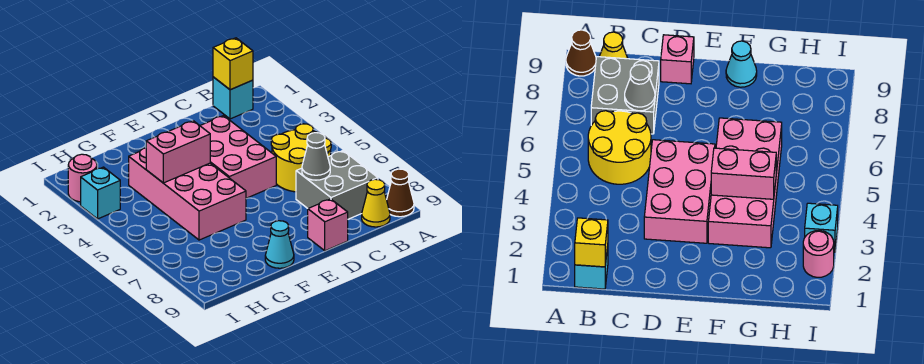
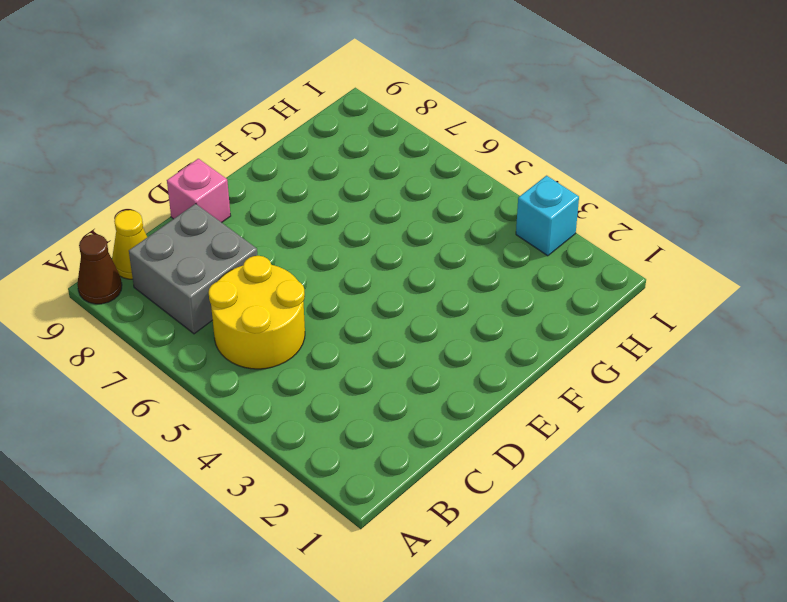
none -> cyan brick B1 level 1
none -> pink brick D3:E5 level 1
none -> pink brick F3:G6 level 1

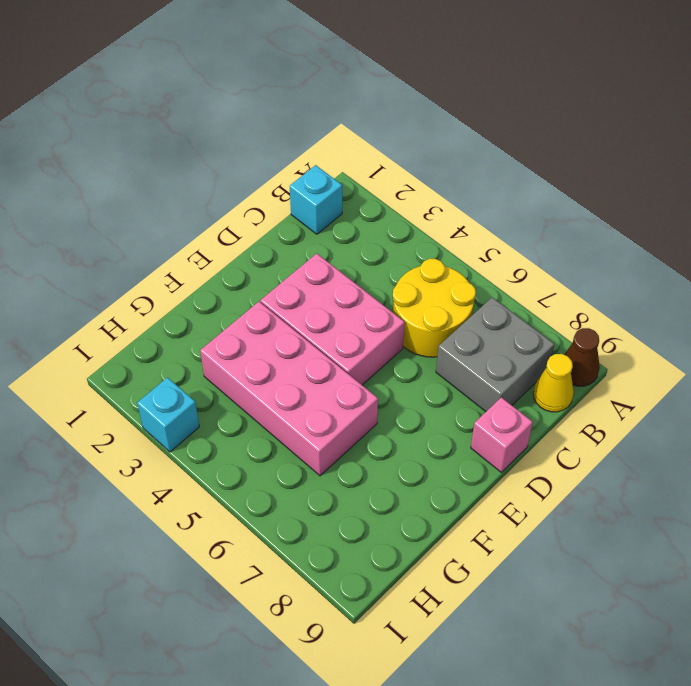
none -> cyan cone F9 level 1
none -> pink round brick I2 level 1
none -> yellow brick B1 level 2

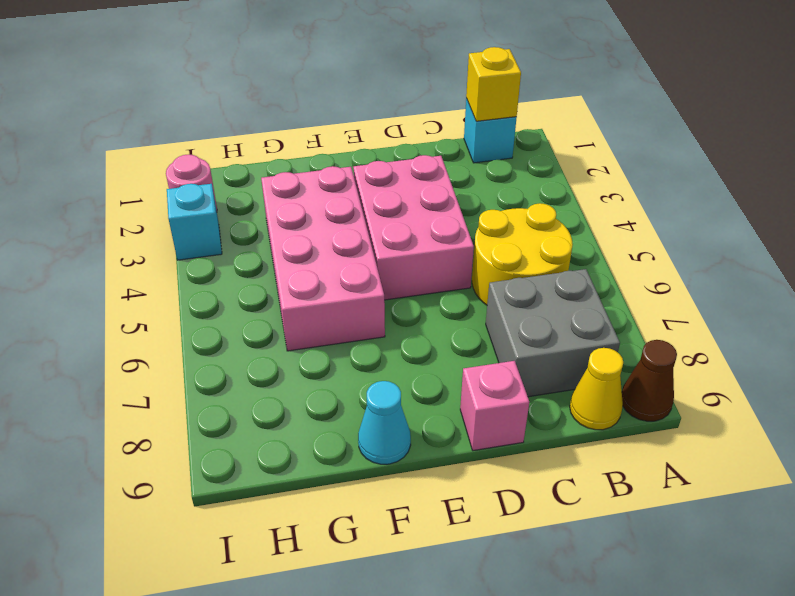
none -> grey cone C7 level 2
none -> pink brick F4:G4 level 2

